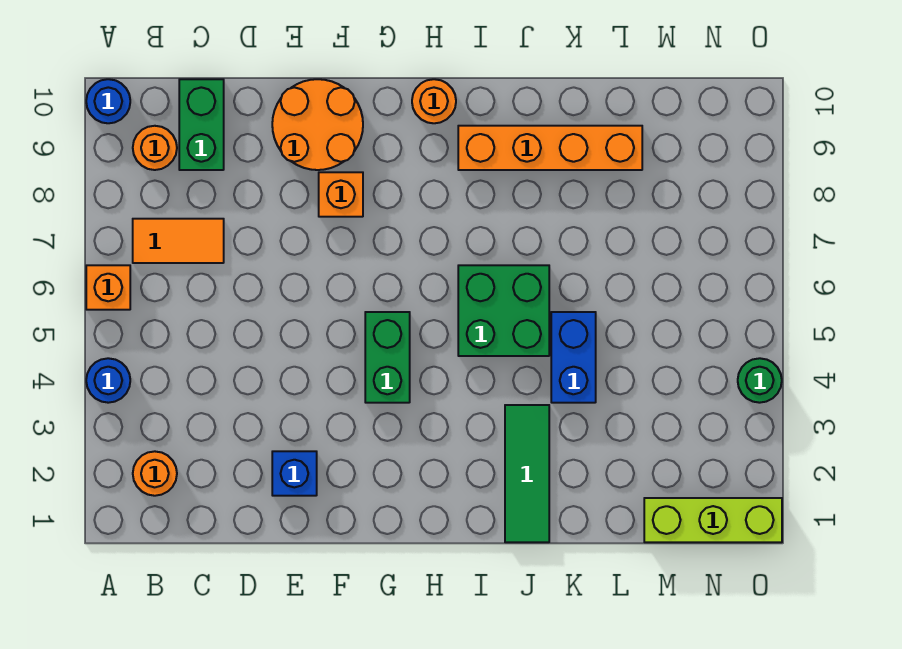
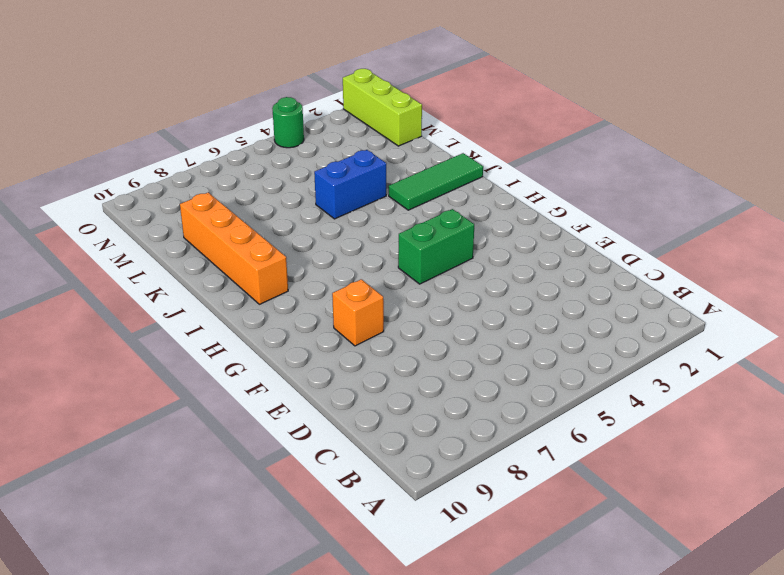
none -> blue round brick A4 level 1
none -> orange brick A6 level 1
none -> blue round brick A10 level 1

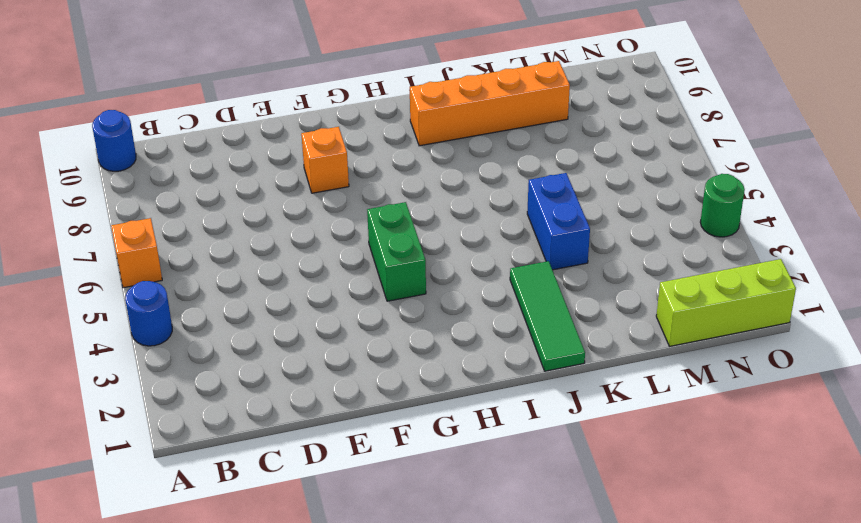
none -> orange round brick B2 level 1
none -> orange tile B7:C7 level 1
none -> orange round brick B9 level 1

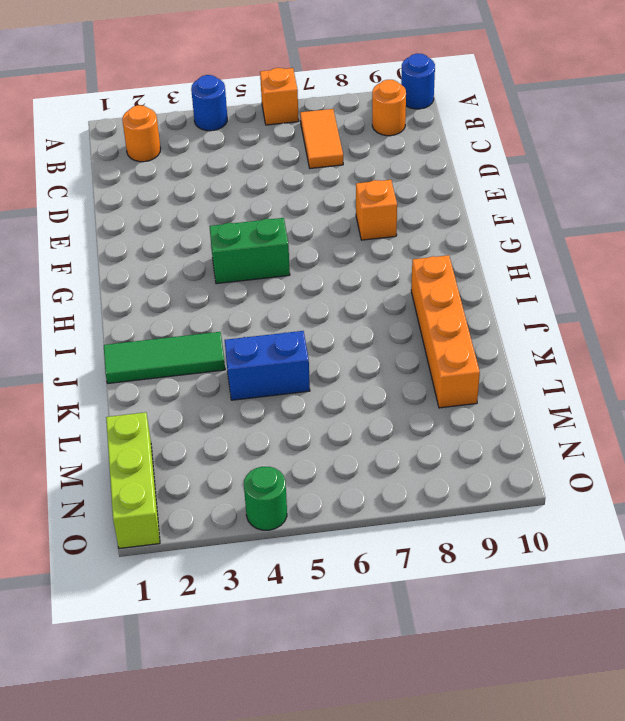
none -> green brick C9:C10 level 1
none -> blue brick E2 level 1
none -> orange round brick E9:F10 level 1

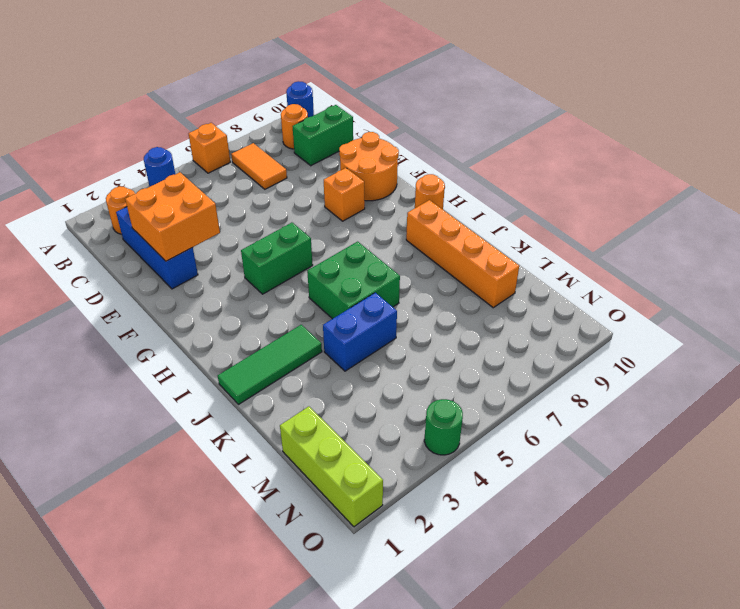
blue brick C2:E2 level 1 -> blue brick E2 level 1
orange brick D2:E3 level 2 -> none

